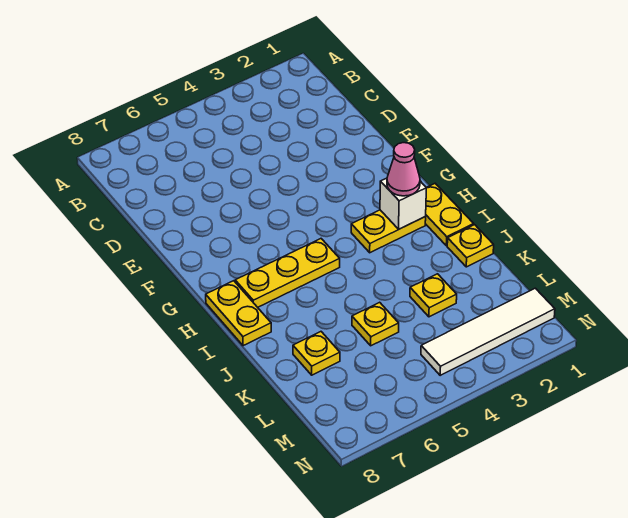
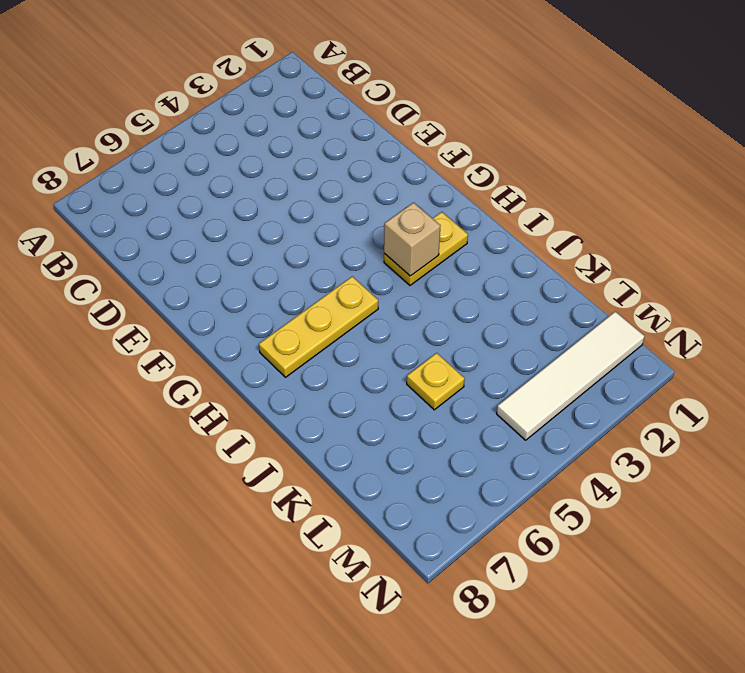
tan brick H3 level 2 -> none
none -> yellow plate H1:I1 level 1
none -> yellow plate H8:I8 level 1

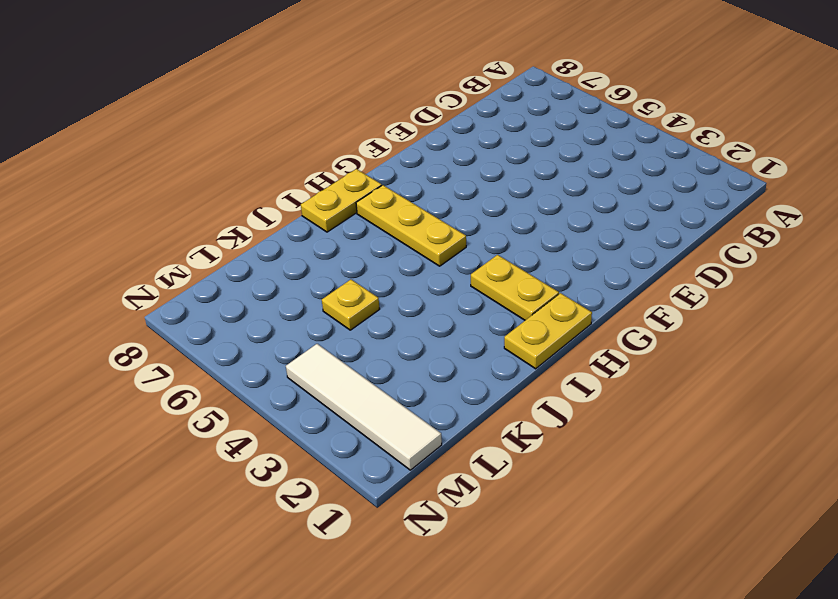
none -> yellow plate J1 level 1
none -> yellow plate K3 level 1

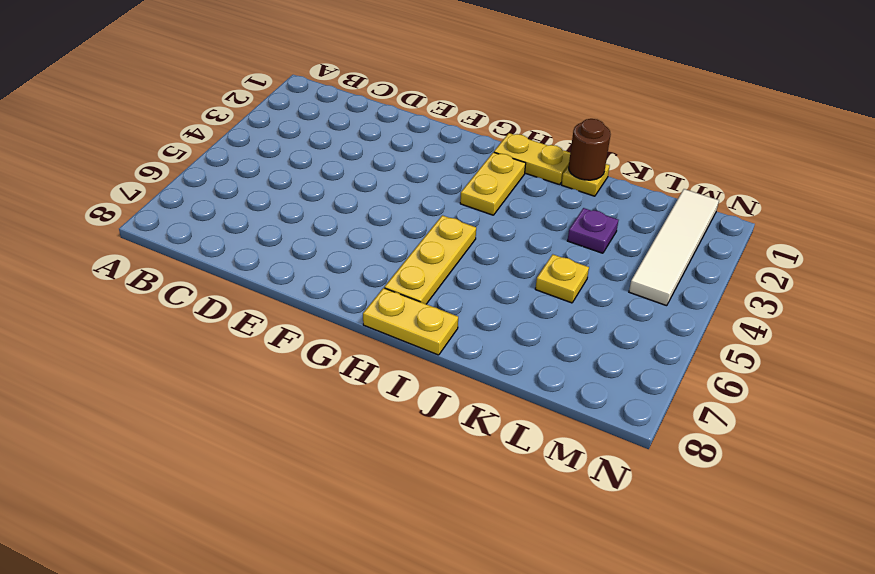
brown round brick J1 level 2 -> none
purple plate K3 level 1 -> yellow plate K3 level 1
none -> yellow plate K7 level 1
none -> white brick H2 level 2

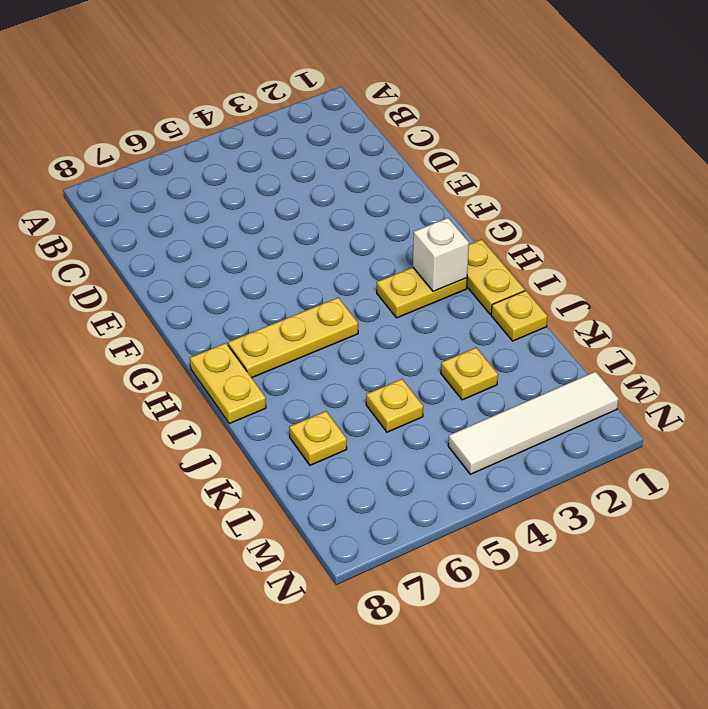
none -> pink cone H2 level 3

